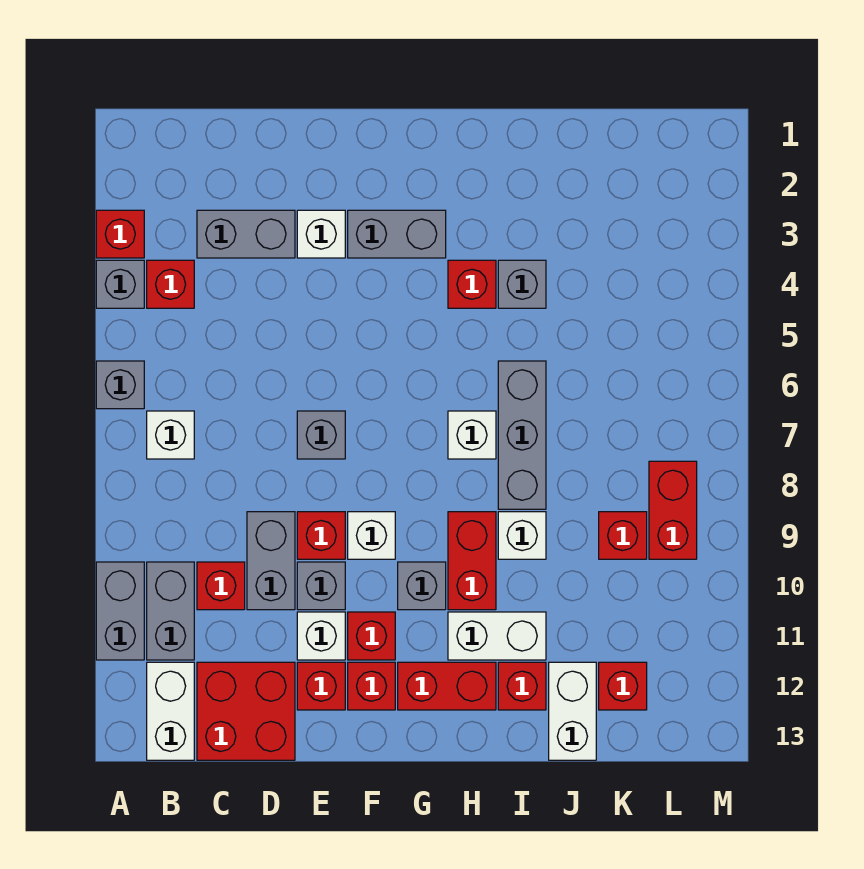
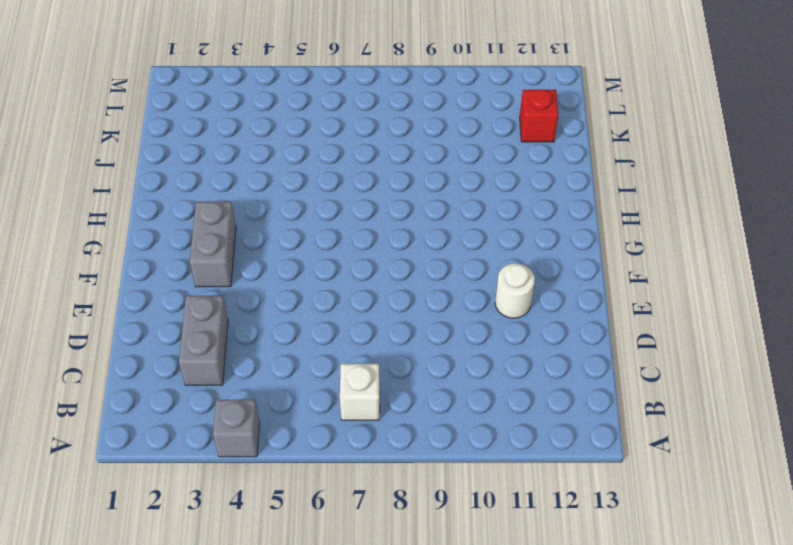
white round brick E11 level 1 -> white brick E11 level 1
none -> red brick A3 level 1
none -> grey brick A6 level 1
none -> grey brick A10:A11 level 1
none -> red brick B4 level 1

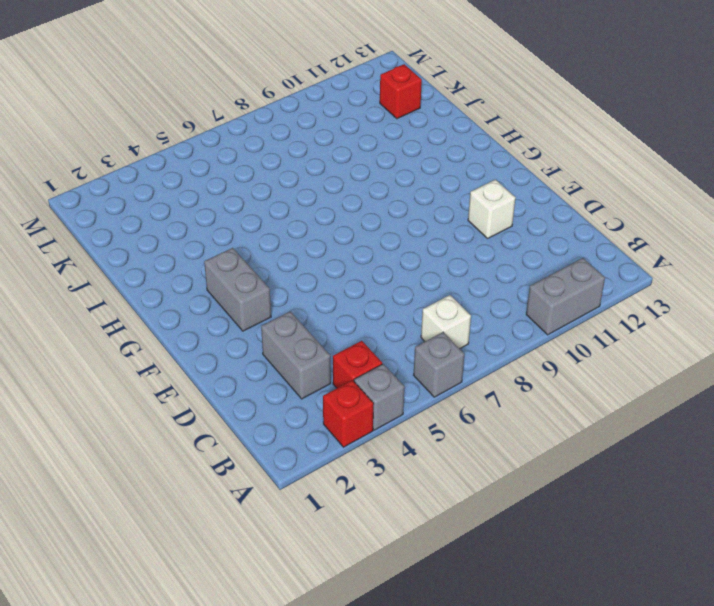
none -> grey brick B10:B11 level 1
none -> white brick B12:B13 level 1
none -> red brick C10 level 1
none -> red brick C12:D13 level 1

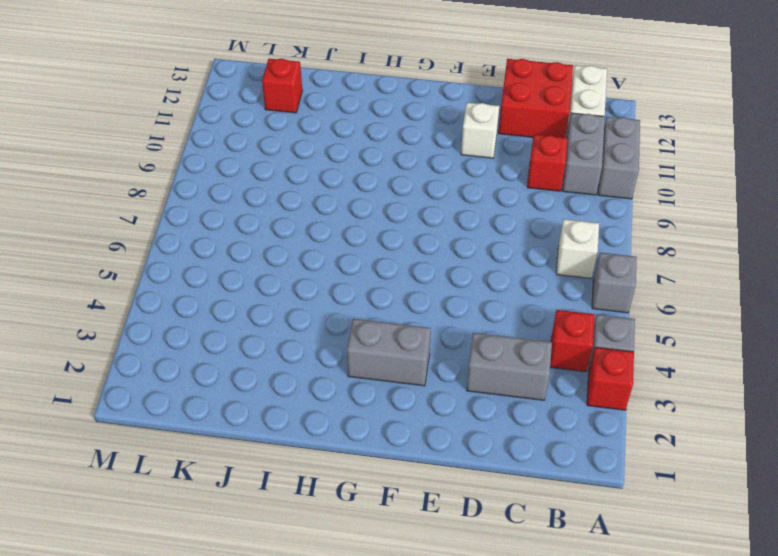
none -> grey brick D9:D10 level 1
none -> white brick E3 level 1
none -> grey brick E7 level 1
none -> red brick E9 level 1

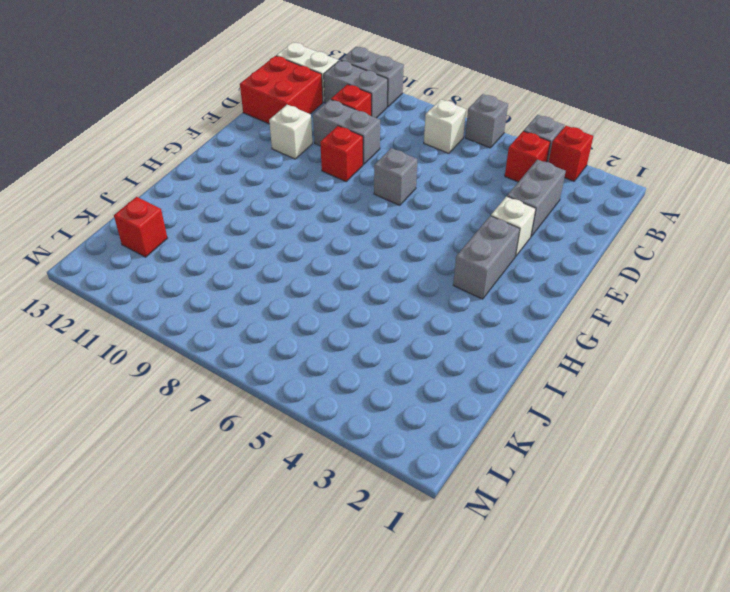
none -> grey brick E10 level 1
none -> red brick E12 level 1
none -> white brick F9 level 1
none -> red brick F11 level 1

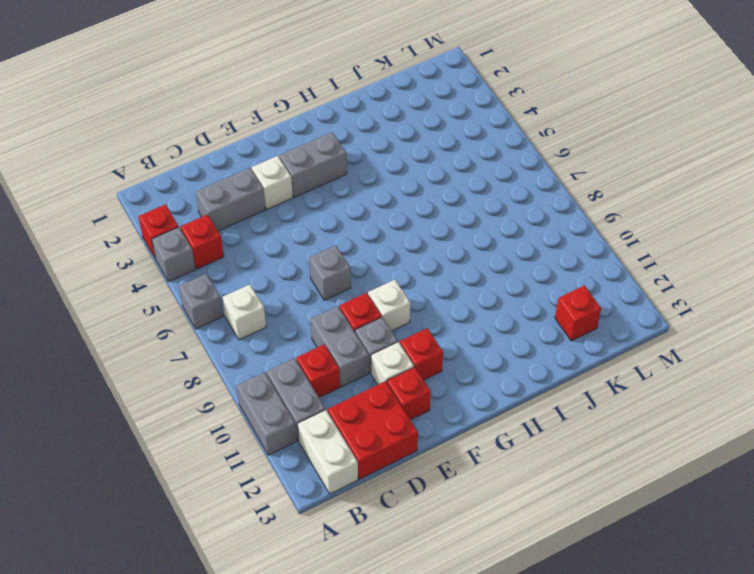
none -> red brick F12 level 1
none -> grey brick G10 level 1
none -> red brick G12:H12 level 1
none -> red brick H4 level 1

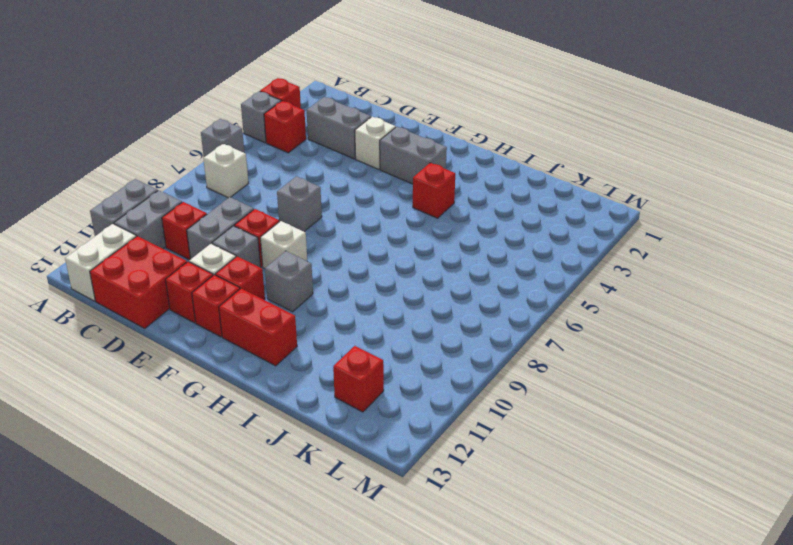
none -> white brick H7 level 1
none -> red brick H9:H10 level 1
none -> white brick H11:I11 level 1
none -> grey brick I4 level 1

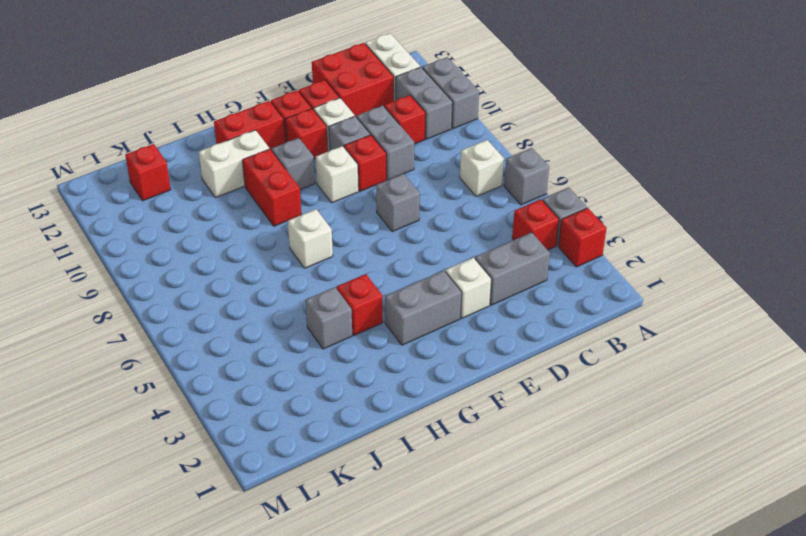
none -> grey brick I6:I8 level 1
none -> white brick I9 level 1
none -> red brick I12 level 1
none -> white brick J12:J13 level 1

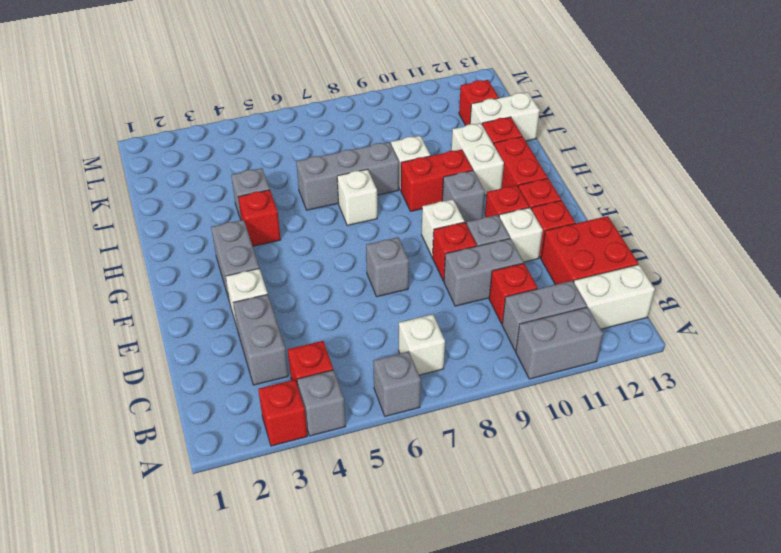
none -> red brick K9 level 1
none -> red brick L8:L9 level 1

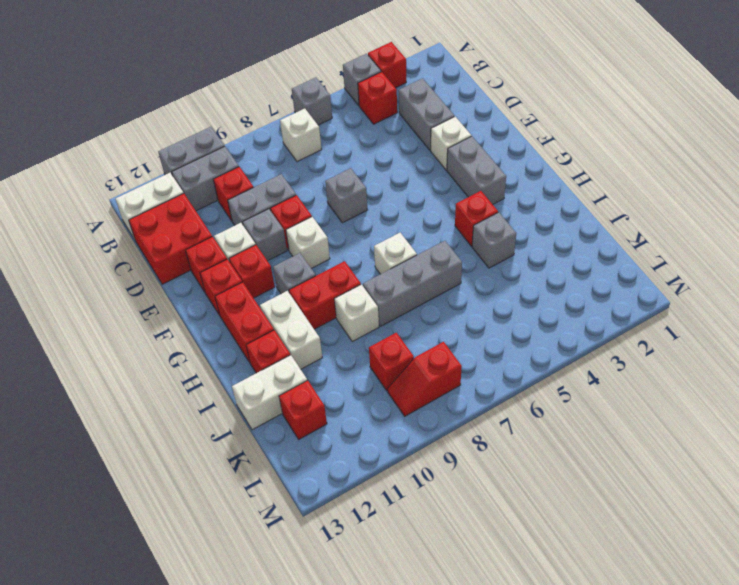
red slope L8:L9 level 1 top 8 -> red brick L8:L9 level 1

